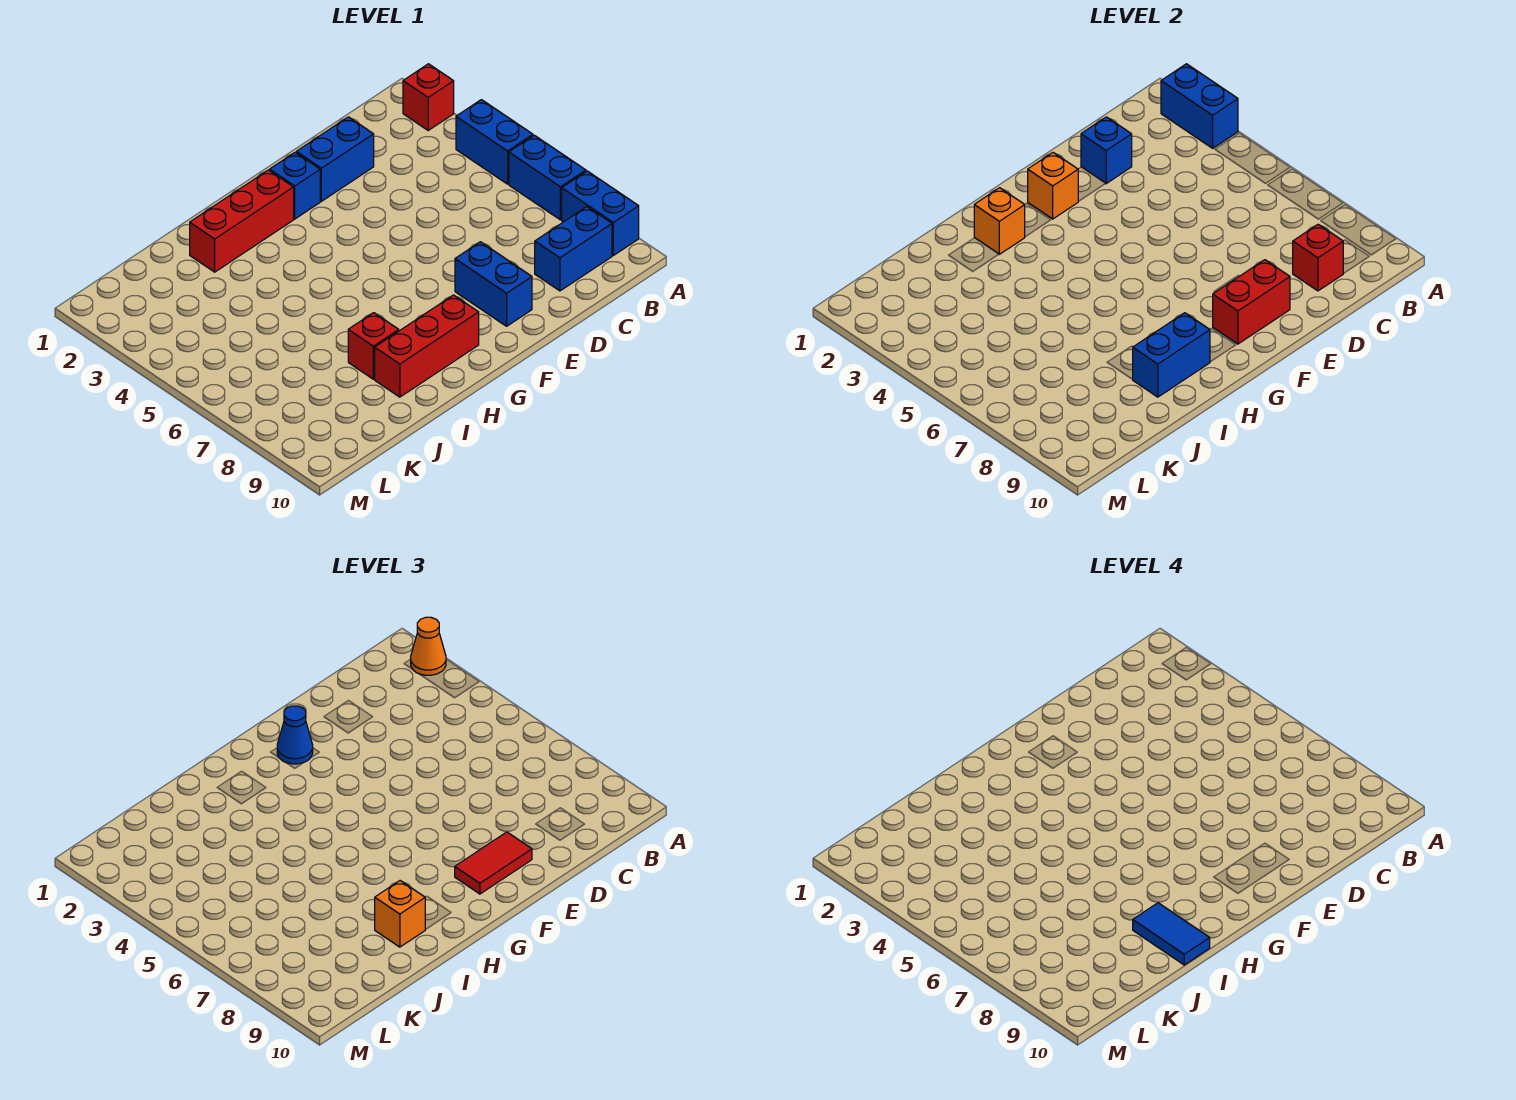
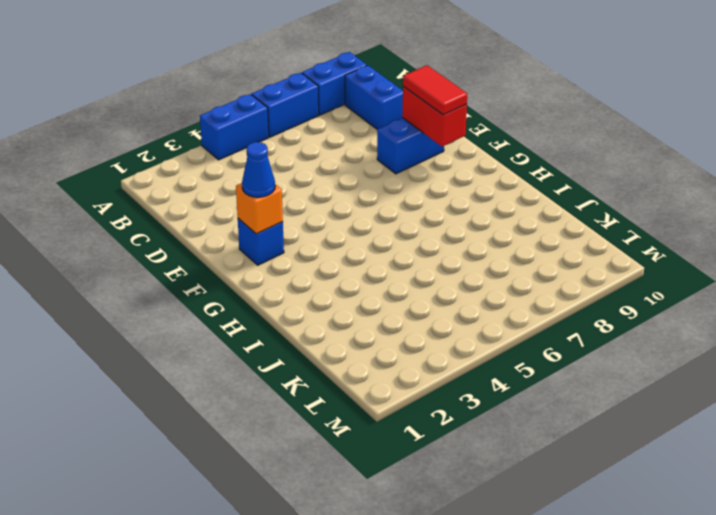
none -> red brick A2 level 1
none -> blue brick D2:E2 level 1
none -> red brick G2:I2 level 1

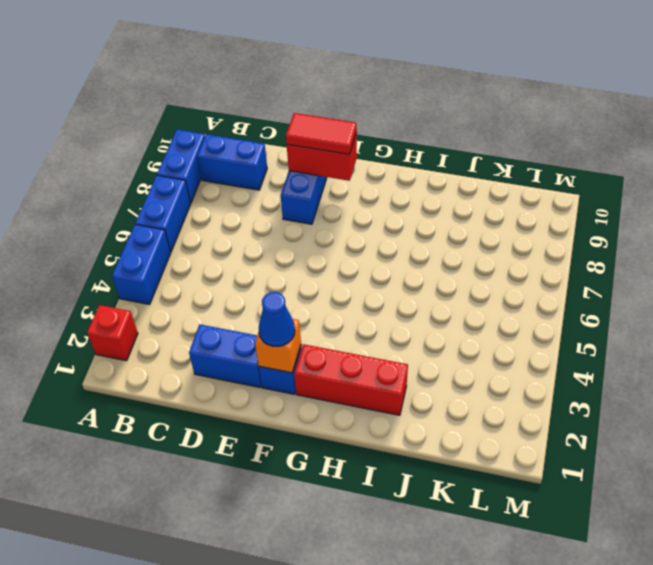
none -> red brick G9:I9 level 1
none -> red brick I8 level 1
none -> blue brick A2:A3 level 2

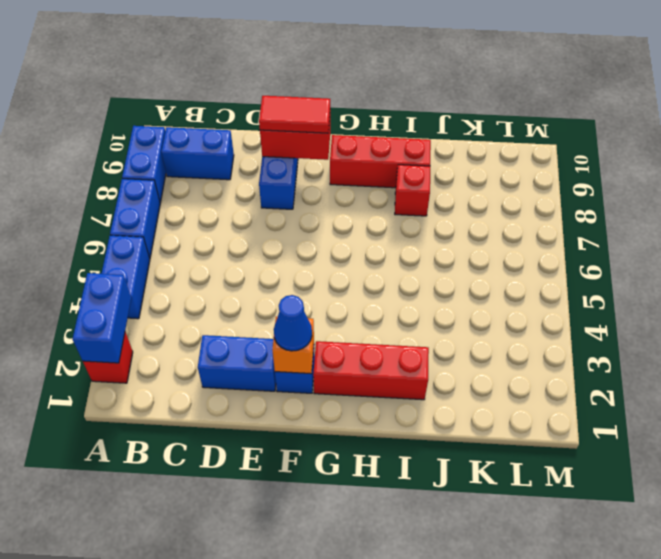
none -> red brick C9 level 2
none -> blue brick D2 level 2
none -> orange brick H2 level 2

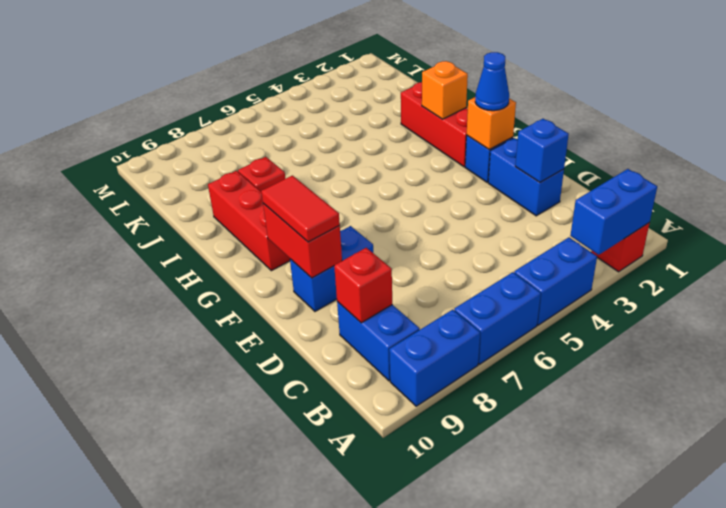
none -> blue brick H9:I9 level 2
none -> orange cone A2 level 3
none -> orange brick I9 level 3

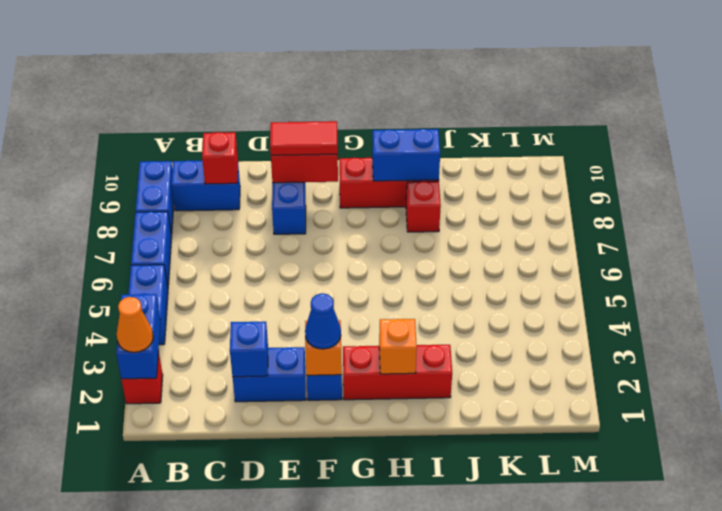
none -> orange brick I9 level 3
none -> blue tile I9:I10 level 4

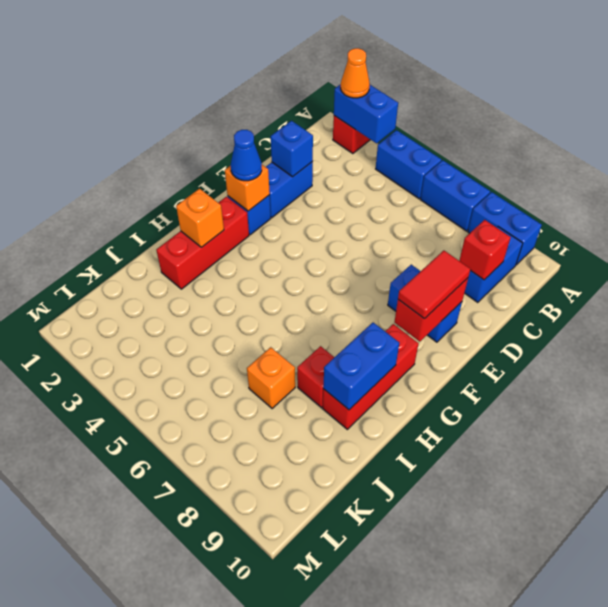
orange brick J7 level 1 -> orange brick I9 level 3
none -> blue tile I9:I10 level 4

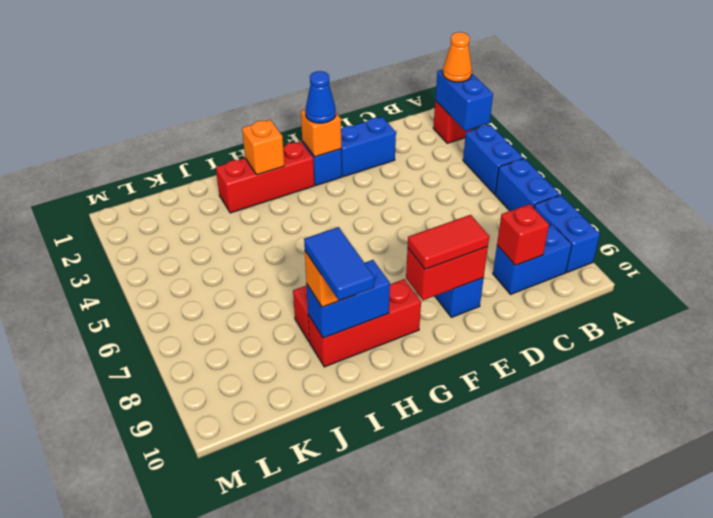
none -> blue brick D2 level 2

